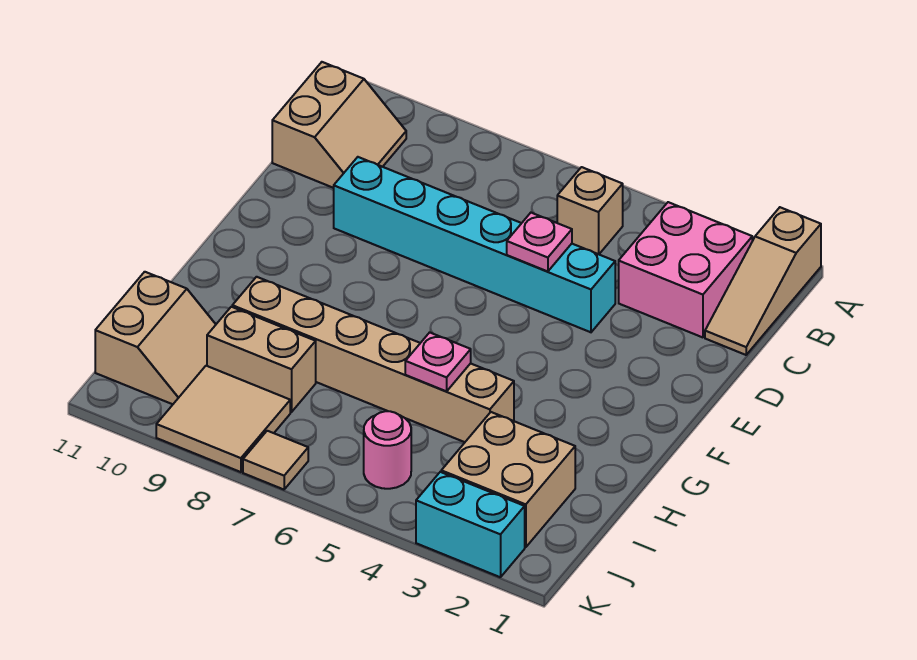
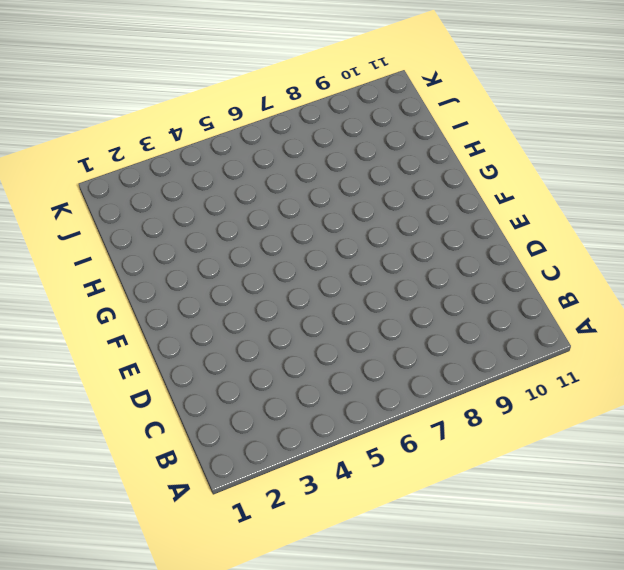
none -> tan slope A1:C1 level 1 top A
none -> pink brick B2:C3 level 1
none -> tan brick B5 level 1

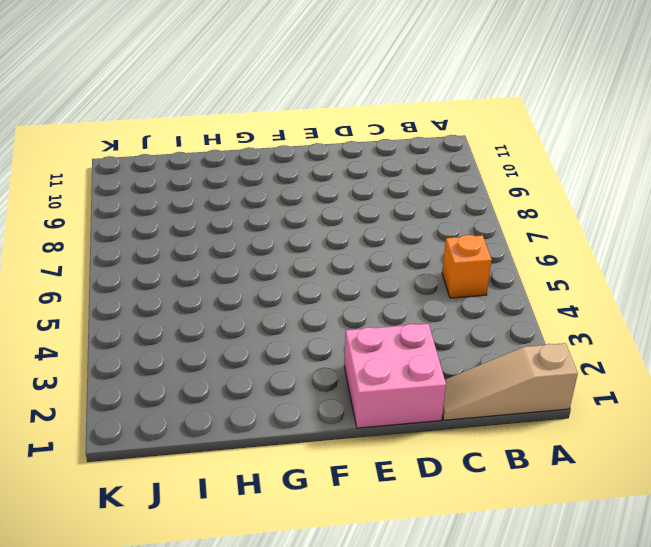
orange brick B5 level 1 -> tan brick B5 level 1
pink brick D1:E2 level 1 -> pink brick B2:C3 level 1
none -> tan slope B10:C11 level 1 top 11
none -> cyan brick D4:D9 level 1
none -> tan brick H4:H9 level 1

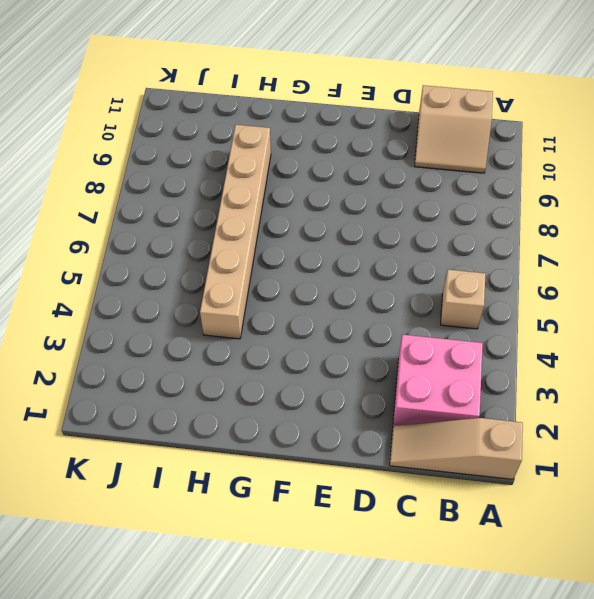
none -> cyan brick D4:D9 level 1
none -> tan brick I2:J3 level 1
none -> tan brick I8:I9 level 1

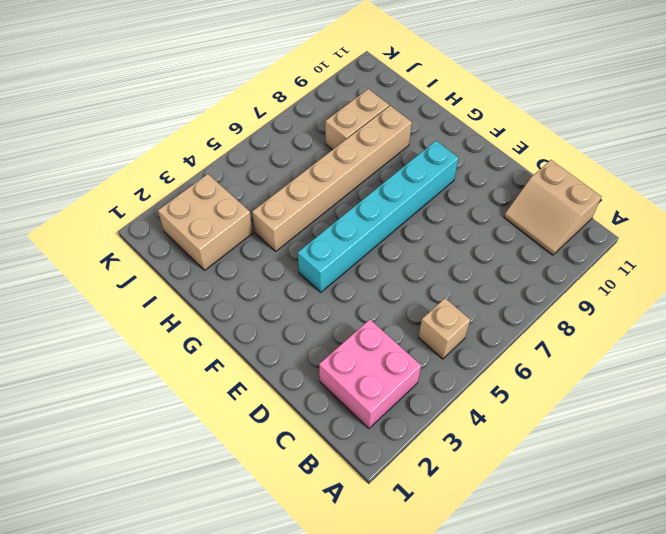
cyan brick F4:F9 level 1 -> cyan brick D4:D9 level 1
none -> tan slope A1:C1 level 1 top A
none -> tan slope I10:J11 level 1 top 11
none -> pink round brick J5 level 1

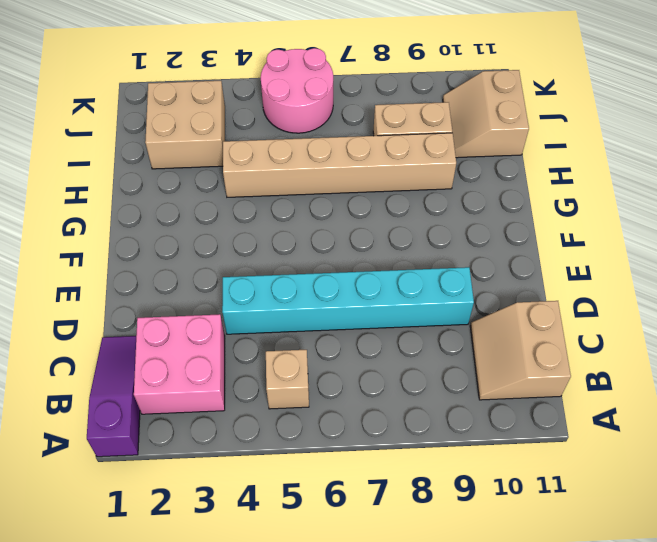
purple slope A1:C1 level 1 top A -> tan slope A1:C1 level 1 top A
pink round brick J5:K6 level 1 -> pink round brick J5 level 1
none -> tan tile J8:K9 level 1
none -> cyan brick K2:K3 level 1
none -> tan tile K7 level 1

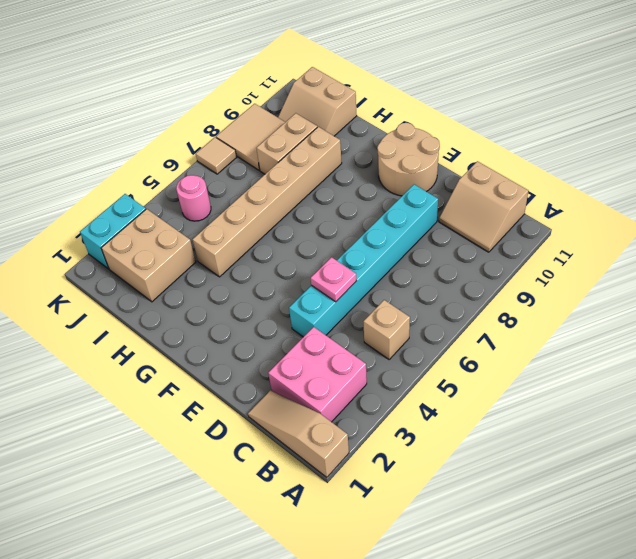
tan round brick E10:F11 level 1 -> none
none -> pink plate H5 level 2

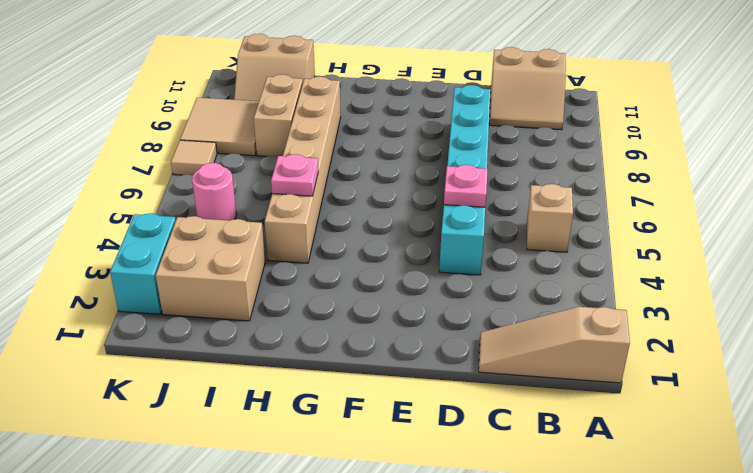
none -> pink brick B2:C3 level 1

